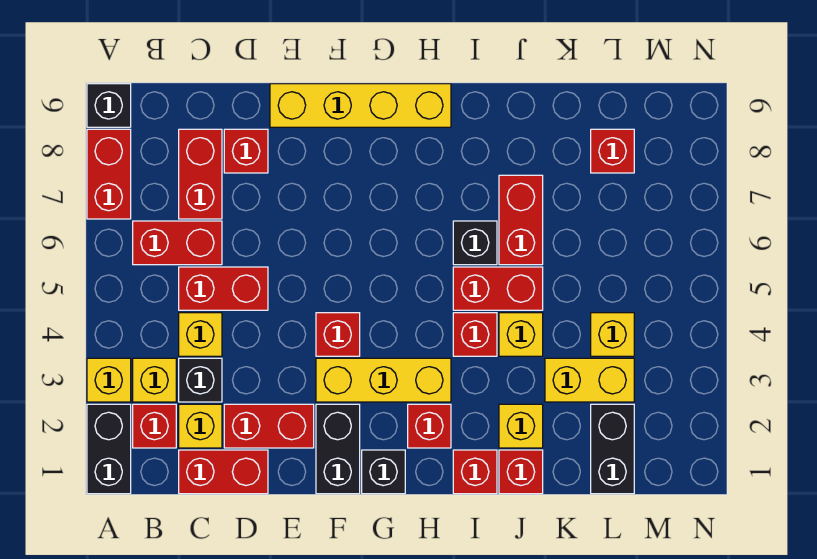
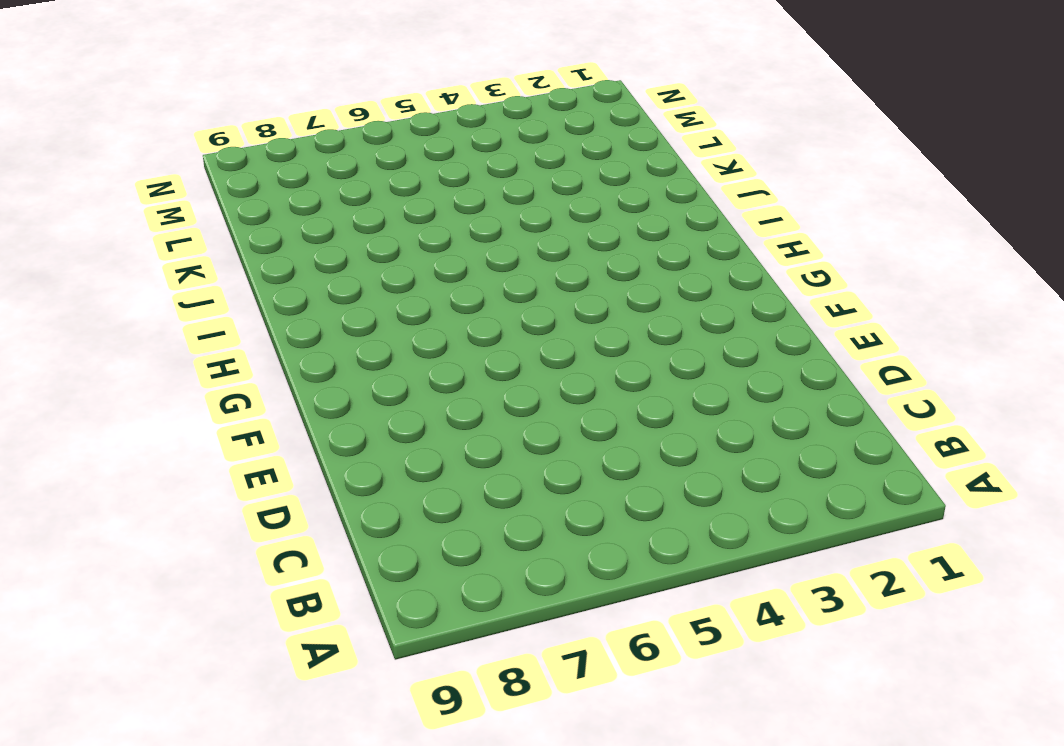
none -> black brick A1:A2 level 1
none -> yellow brick A3 level 1
none -> red brick A7:A8 level 1
none -> black brick A9 level 1

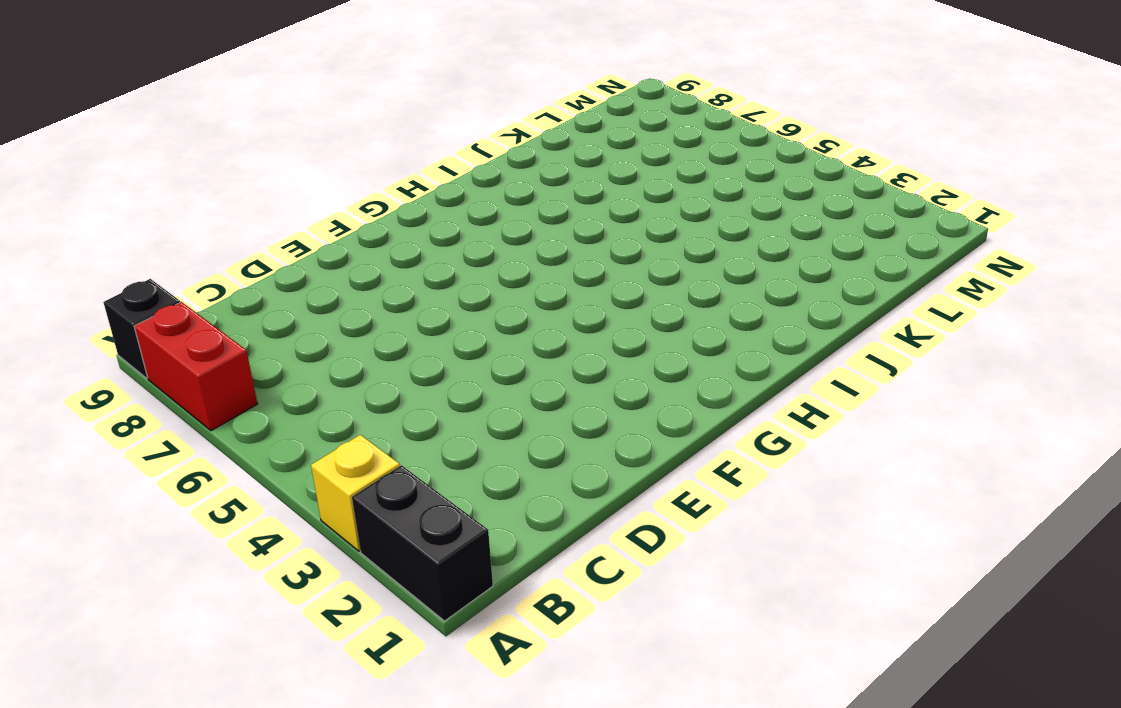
none -> red brick B2 level 1
none -> yellow brick B3 level 1
none -> red brick B6:C6 level 1
none -> red brick C1:D1 level 1

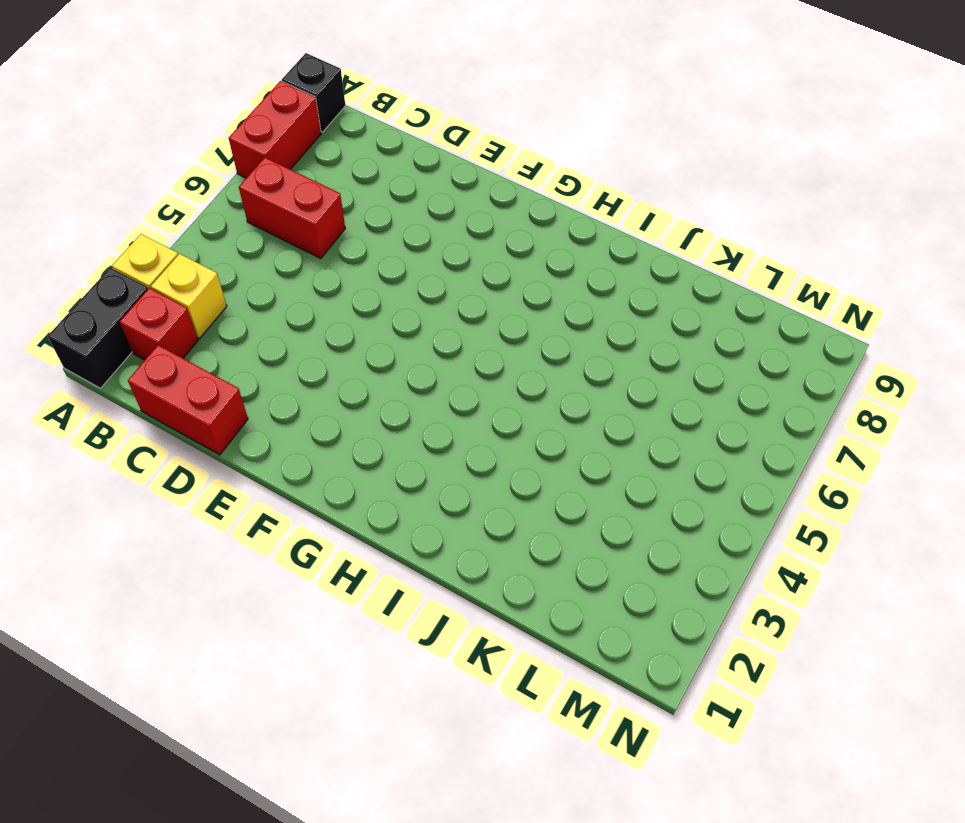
none -> yellow brick C2 level 1
none -> black brick C3 level 1
none -> yellow brick C4 level 1
none -> red brick C5:D5 level 1

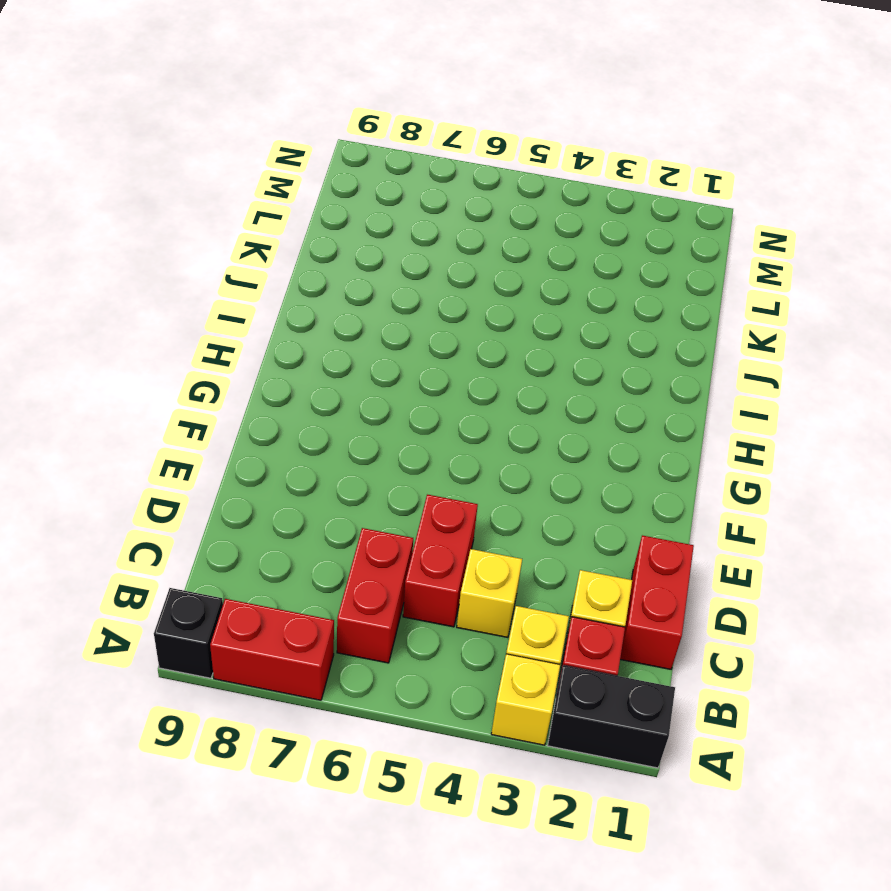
none -> black brick C3 level 1
none -> red brick C7:C8 level 1
none -> red brick D2:E2 level 1
none -> red brick D8 level 1

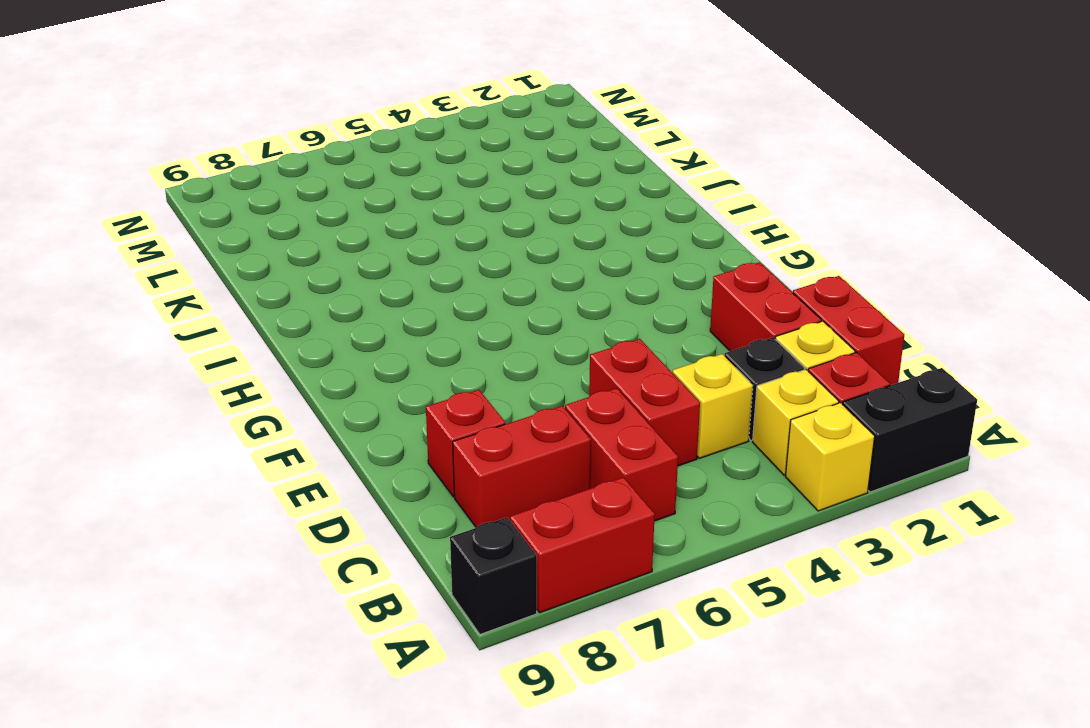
none -> yellow brick E9:H9 level 1
none -> black brick F1:F2 level 1
none -> yellow brick F3:H3 level 1
none -> red brick F4 level 1

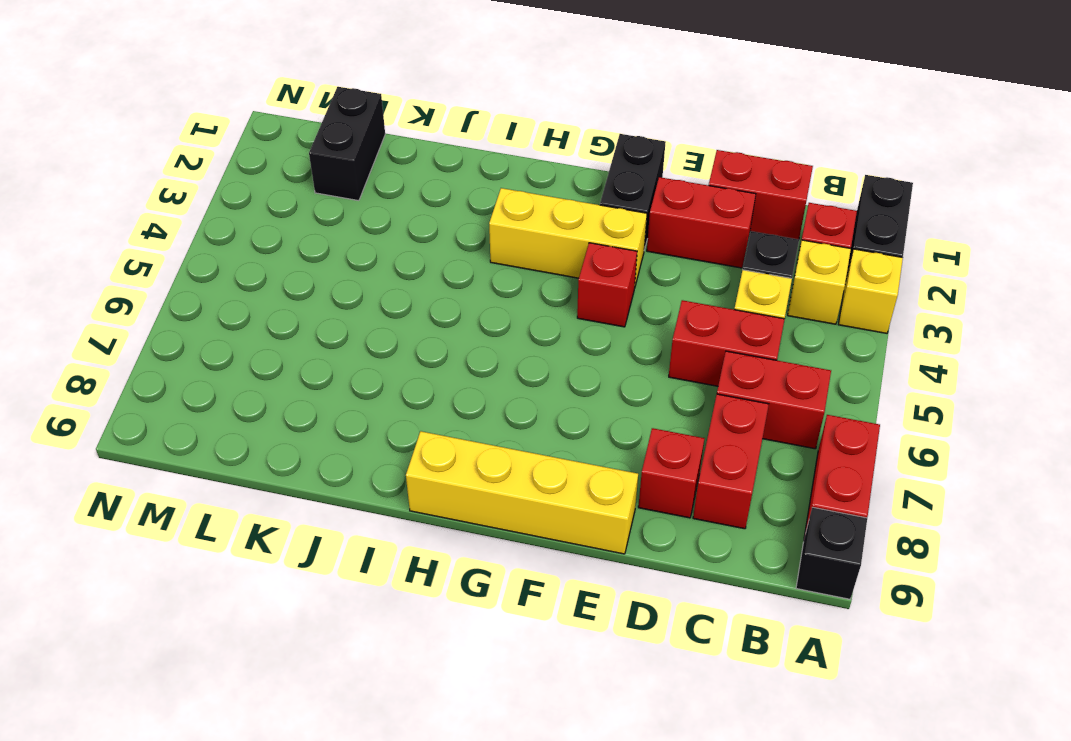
none -> yellow brick C2 level 1
none -> black brick G1 level 1
none -> red brick H2 level 1
none -> red brick I1 level 1

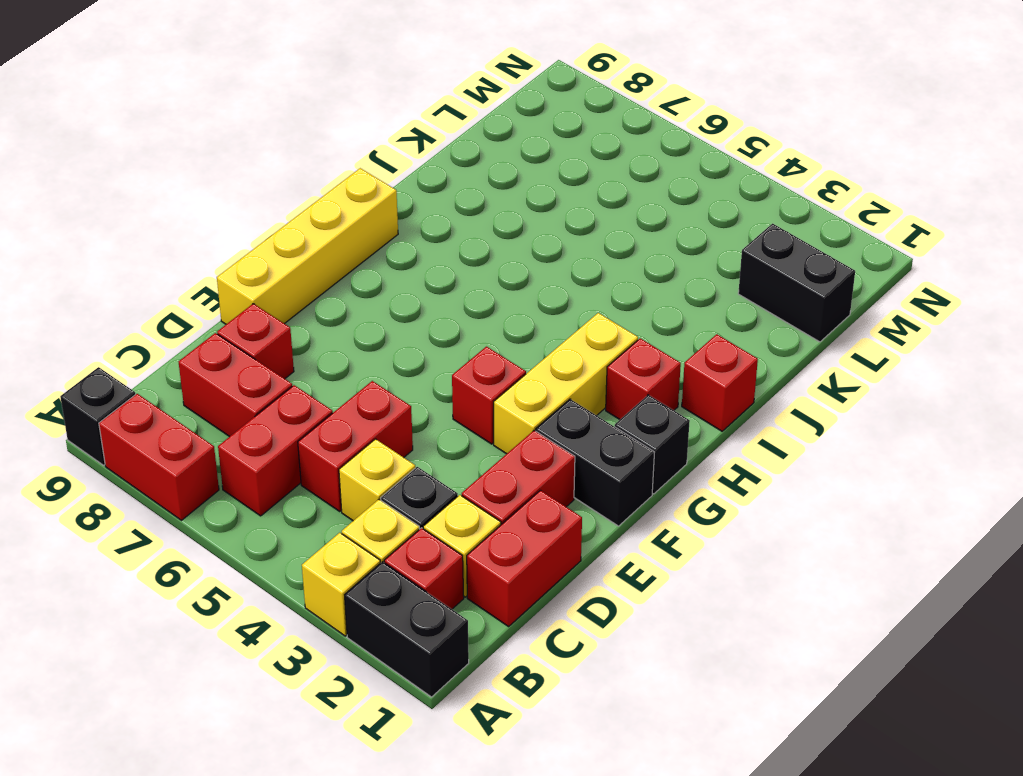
none -> red brick I4 level 1
none -> red brick I5:J5 level 1
none -> black brick I6 level 1
none -> red brick J1 level 1

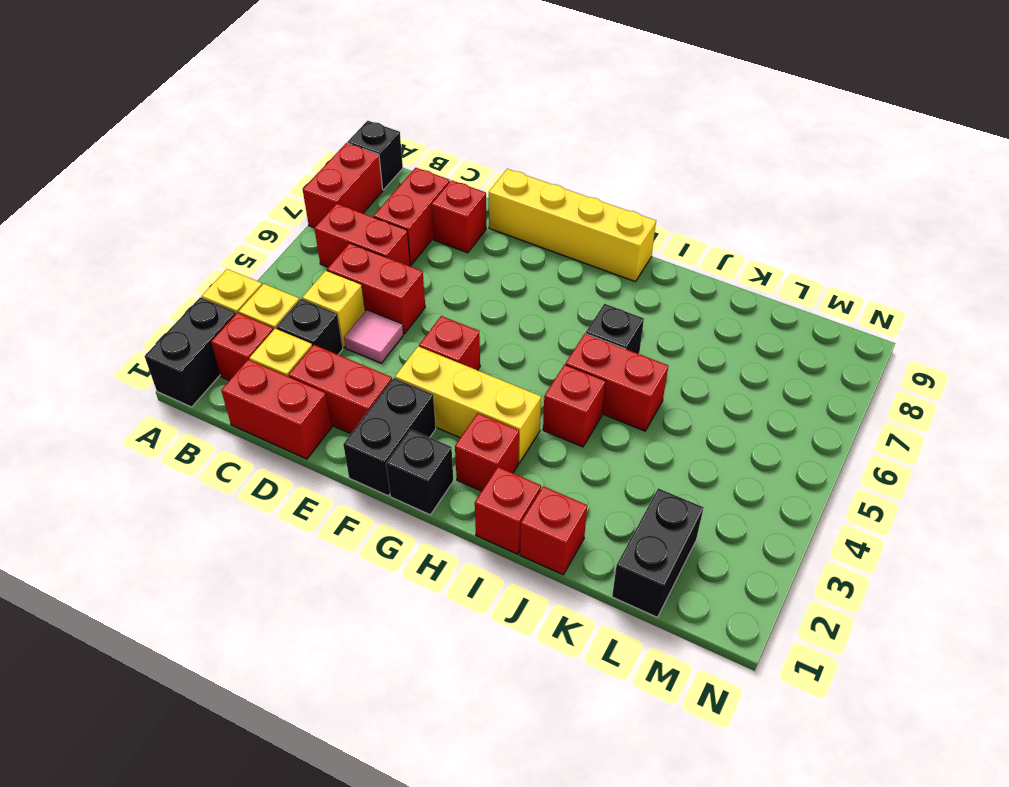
pink tile D4 level 1 -> none
none -> yellow brick J2 level 1
none -> yellow brick J4 level 1
none -> red brick J6:J7 level 1
none -> yellow brick K3:L3 level 1

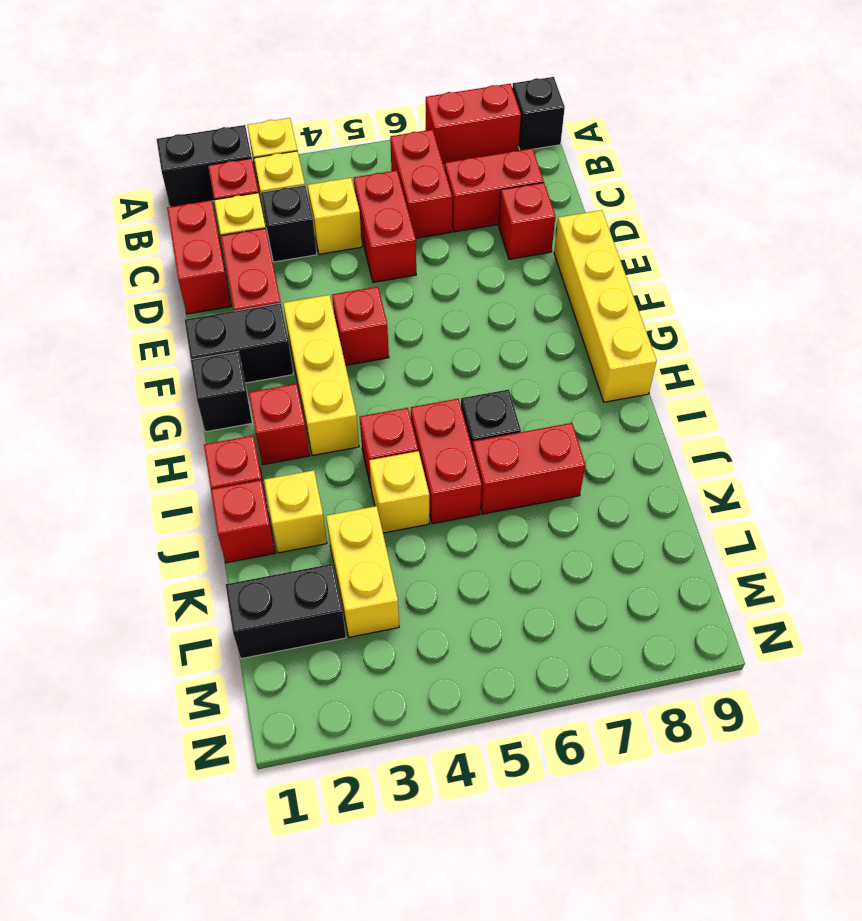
none -> yellow brick L4 level 1
none -> red brick L8 level 1

